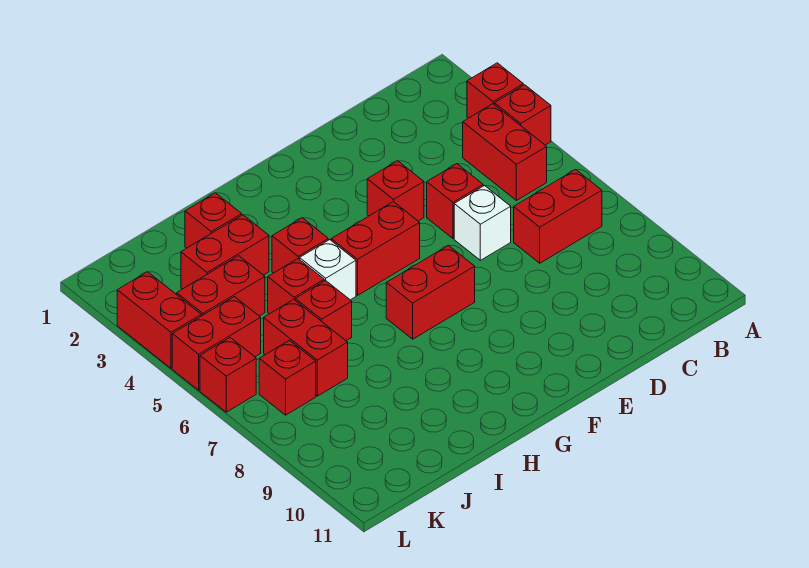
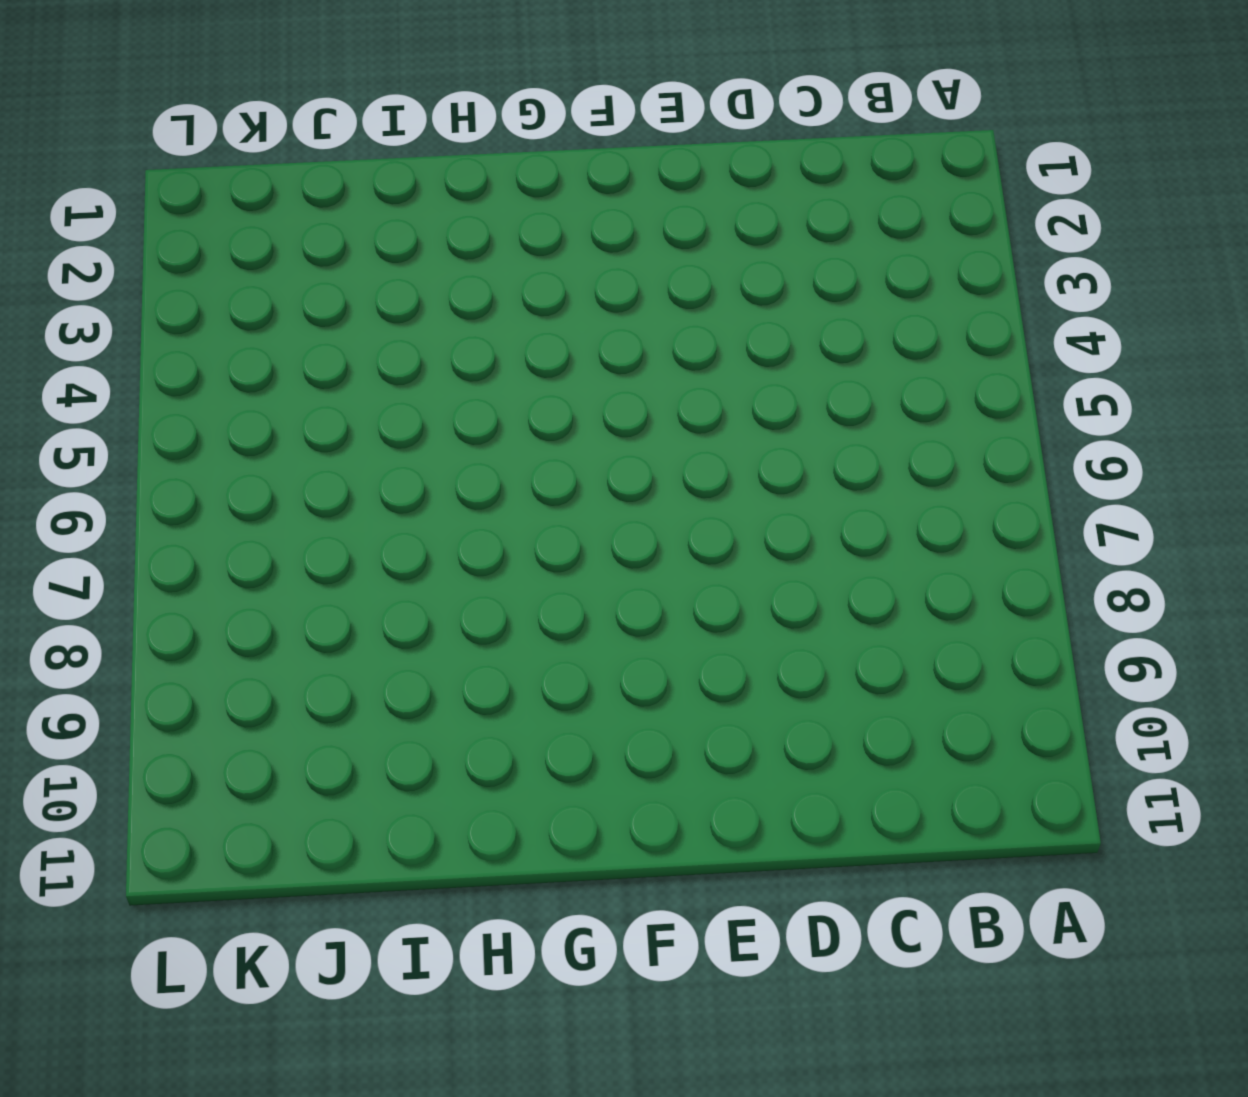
none -> red brick A3 level 1
none -> red brick A4 level 1
none -> red brick B4:B5 level 1

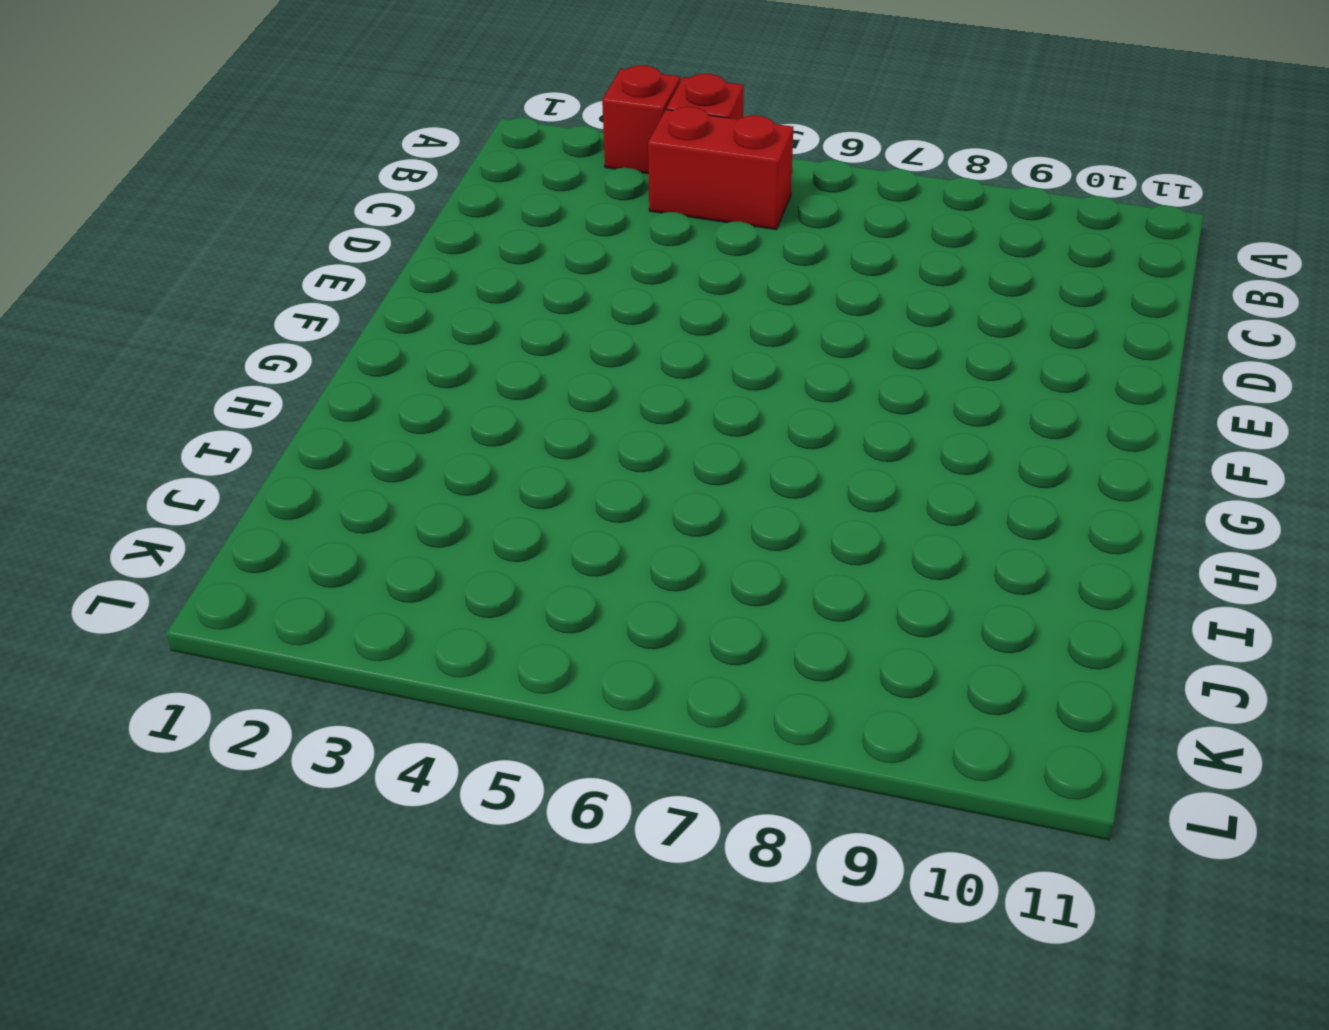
none -> red brick B7:C7 level 1
none -> red brick D5 level 1
none -> white brick D6 level 1

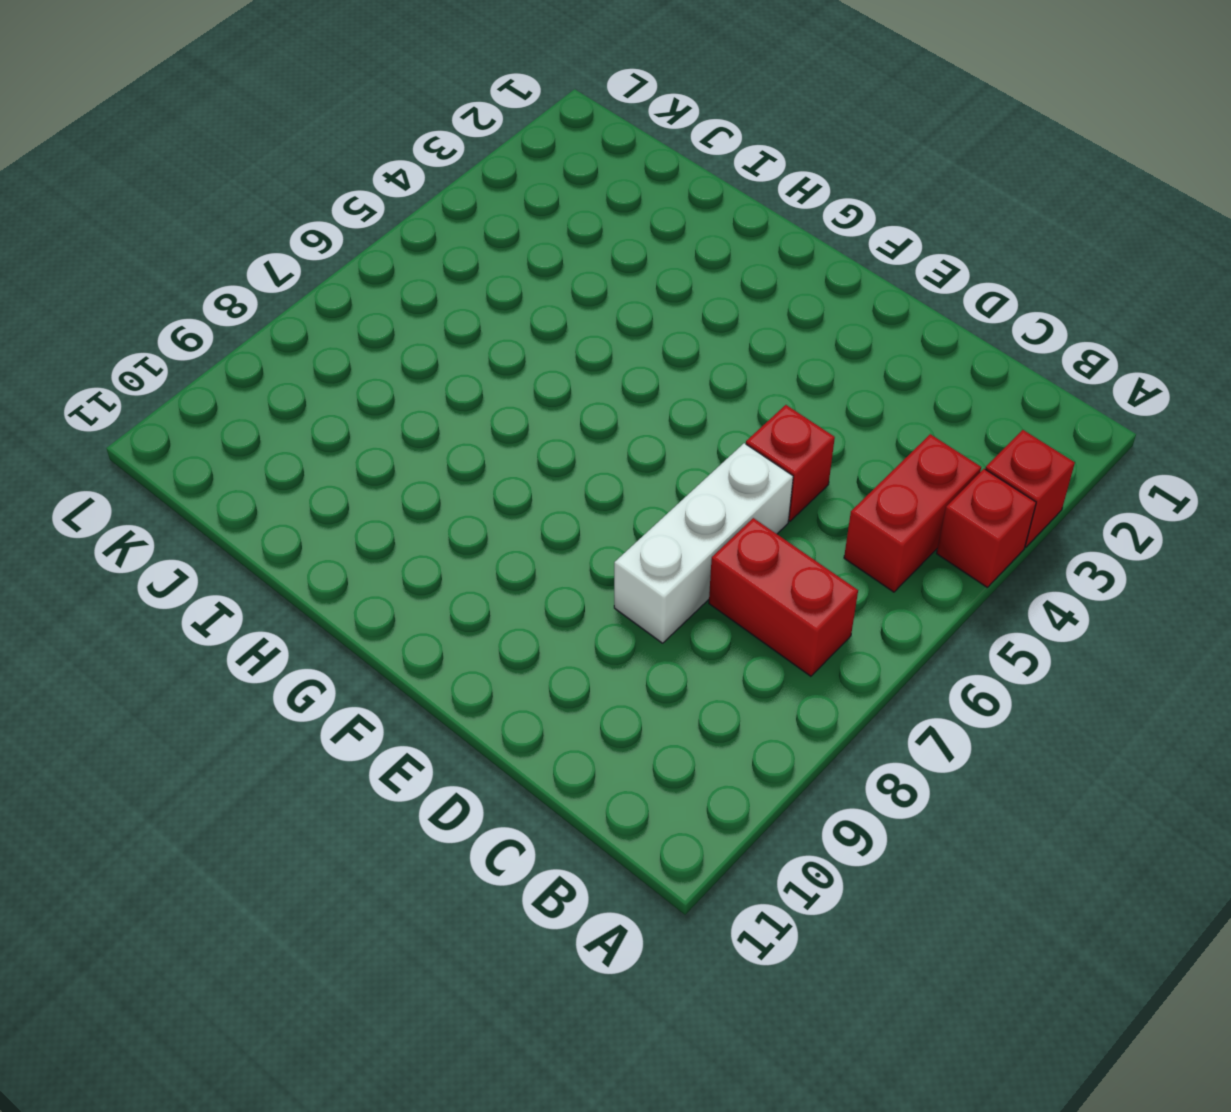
white brick D6:D8 level 1 -> white brick D6 level 1
none -> red brick E4 level 1
none -> red brick F5:G5 level 1
none -> red brick F7:G7 level 1

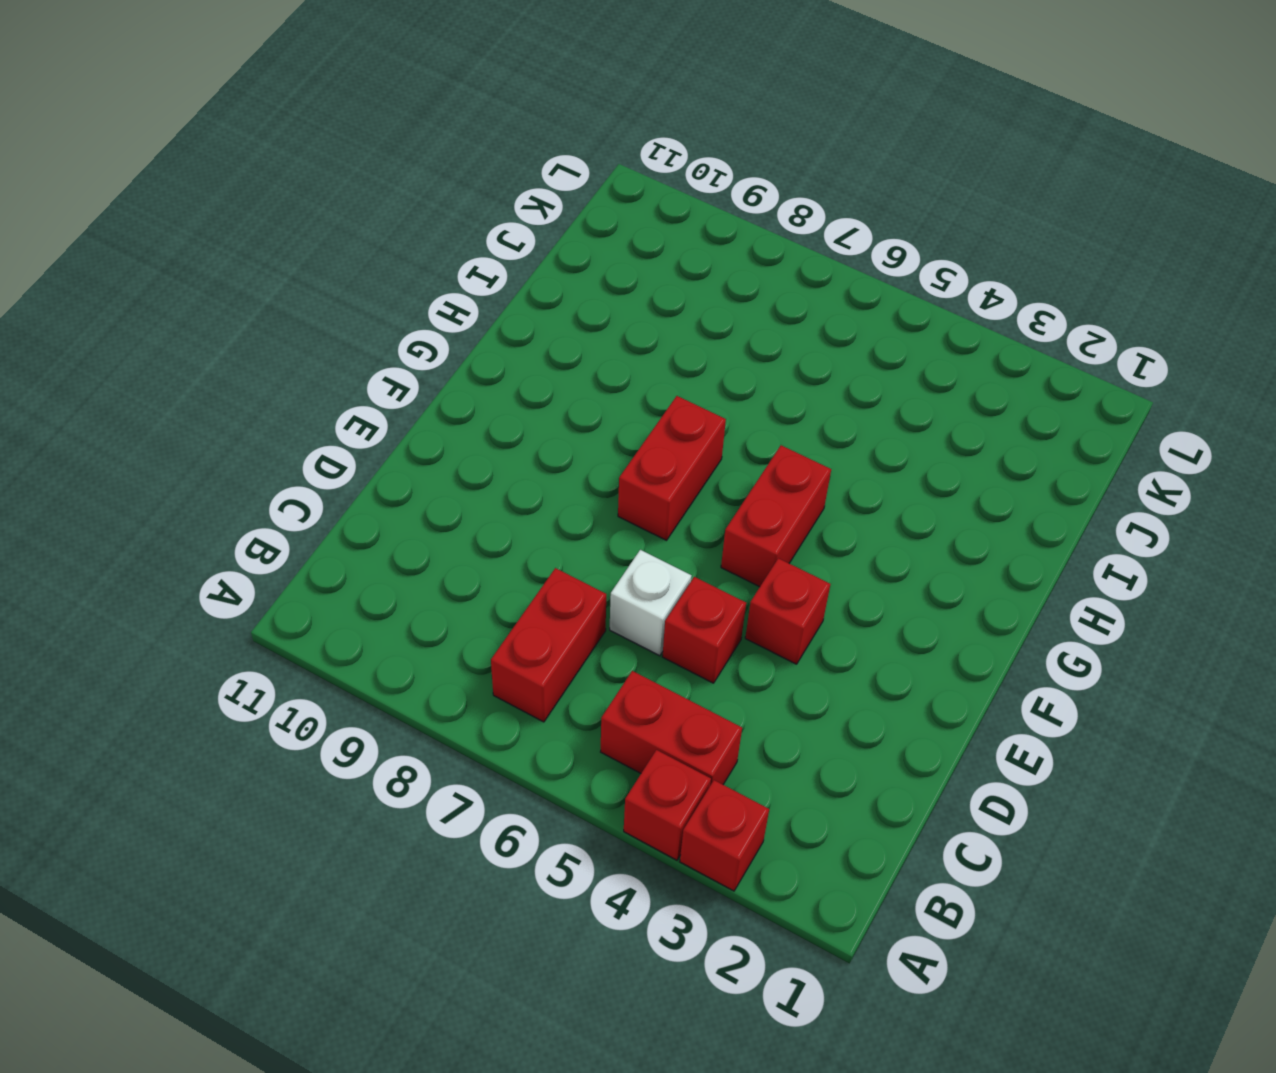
none -> red brick H4 level 1
none -> white brick H5 level 1
none -> red brick I2 level 1

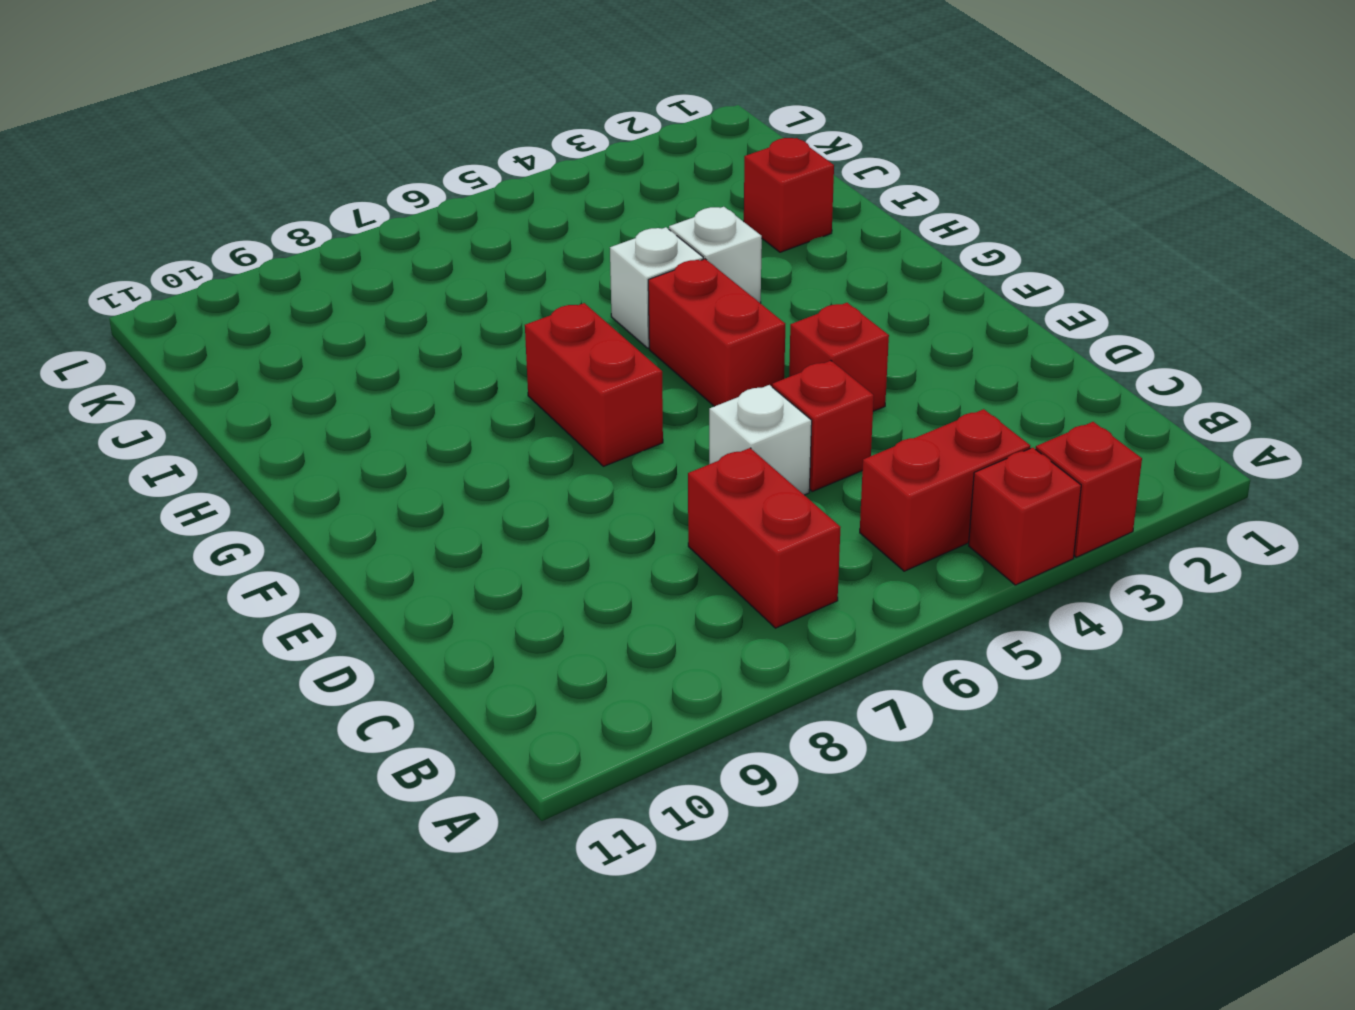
white brick H4 level 1 -> red brick H4 level 1
none -> red brick I3:J3 level 1
none -> red brick I5 level 1
none -> red brick I6 level 1

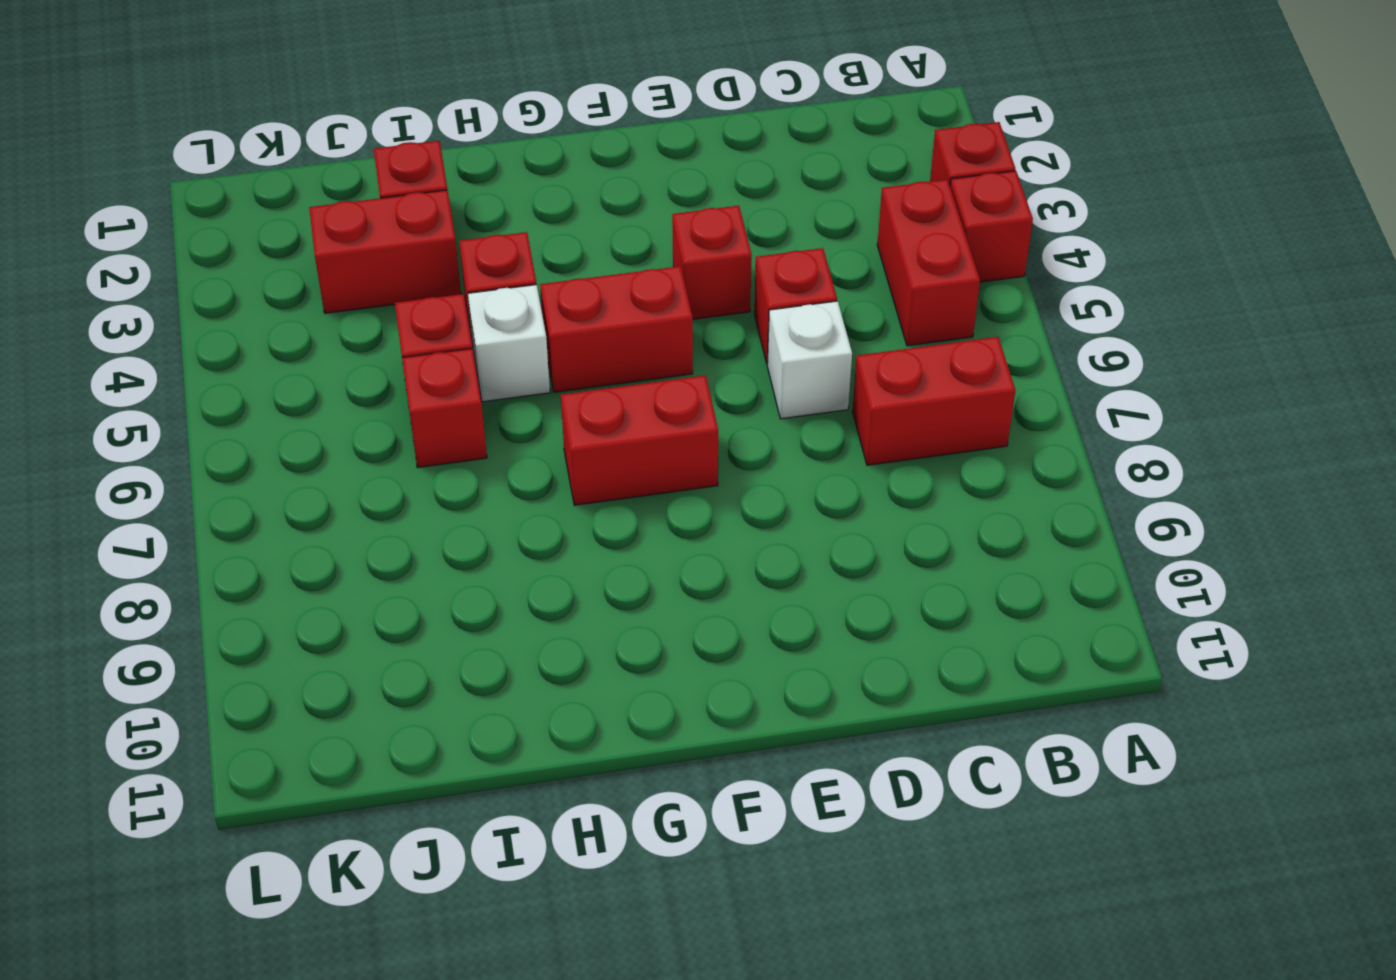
none -> red brick J4:K4 level 1
none -> red brick J6:J7 level 1
none -> red brick K5:L5 level 1

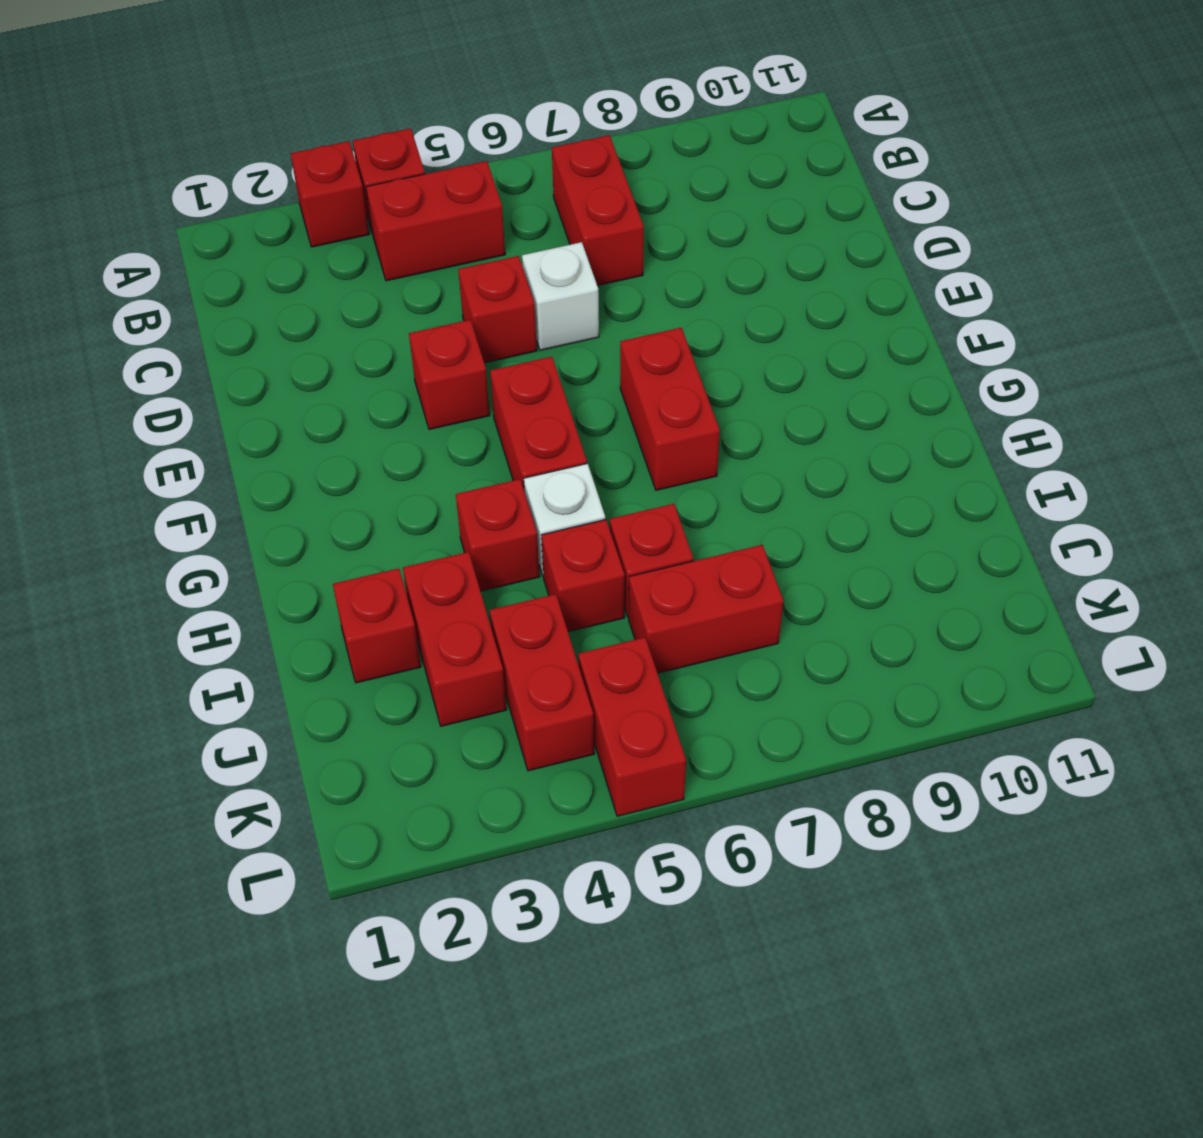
none -> red brick K7 level 1
none -> red brick L3:L4 level 1
none -> red brick L6 level 1

